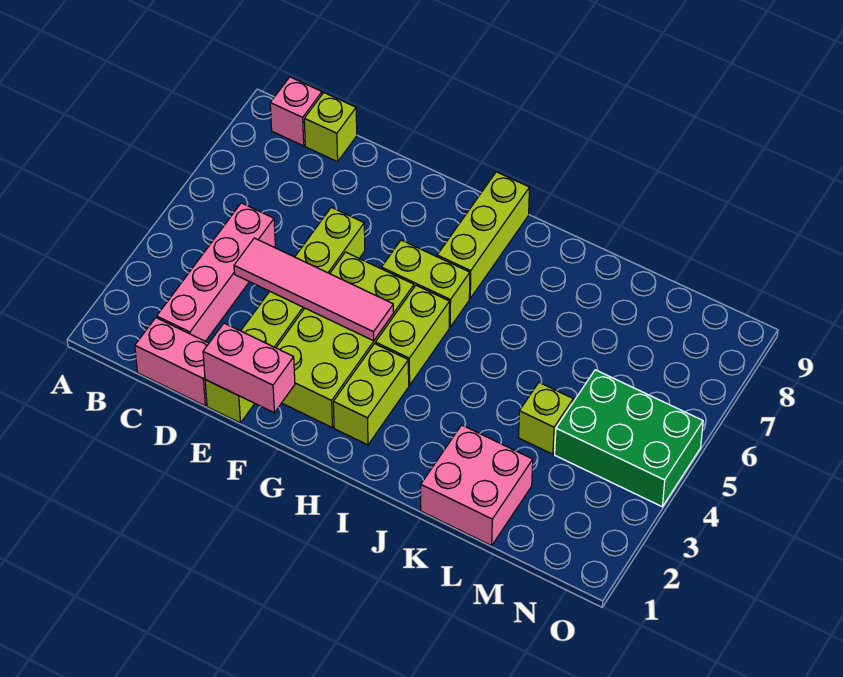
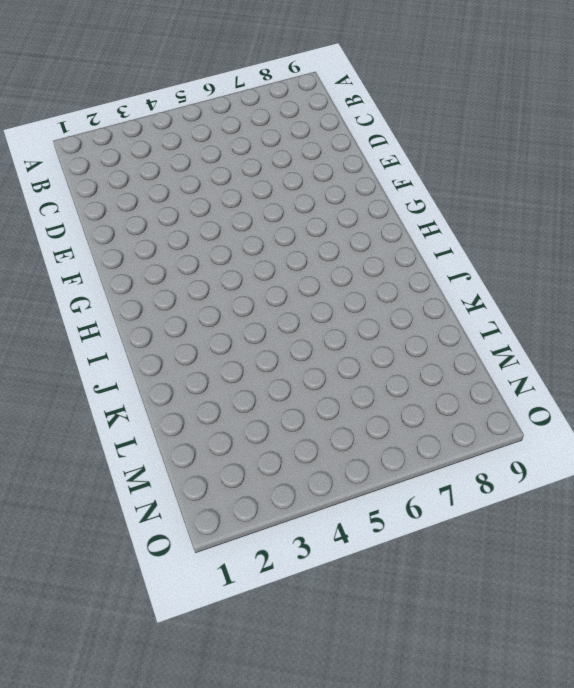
none -> pink brick B9 level 1
none -> pink brick C1:D1 level 1
none -> pink brick C2:C5 level 1

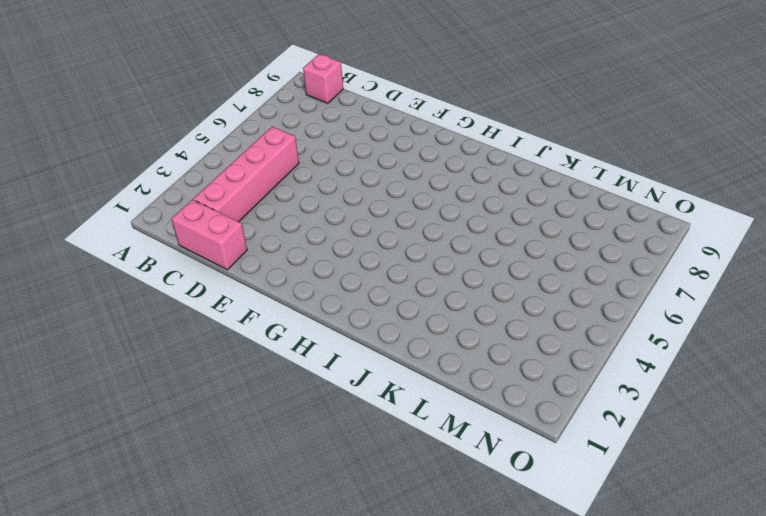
none -> lime brick C9 level 1
none -> lime brick E1:E6 level 1
none -> lime brick F2:G5 level 1

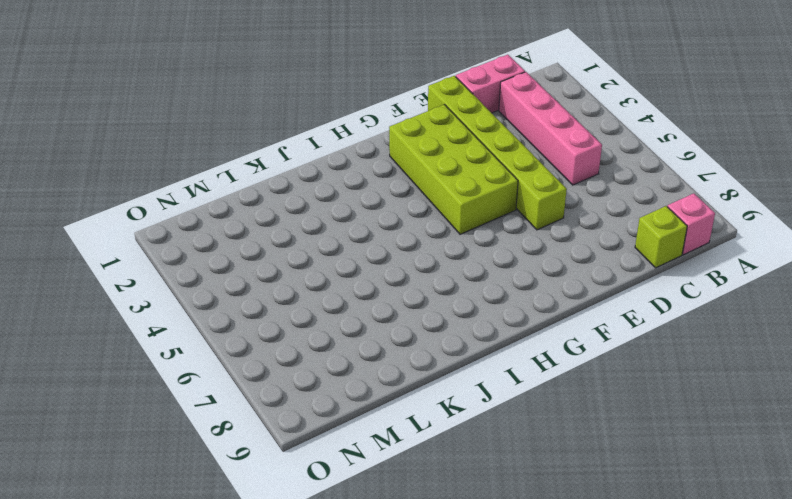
none -> lime brick G6:H6 level 1
none -> lime brick H2:H3 level 1
none -> lime brick H4:H5 level 1

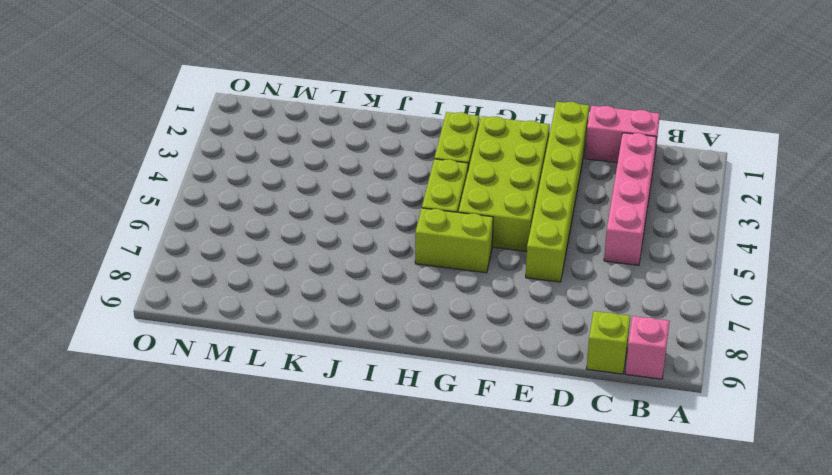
none -> lime brick H7:H9 level 1
none -> pink brick K1:L2 level 1
none -> lime brick L4 level 1

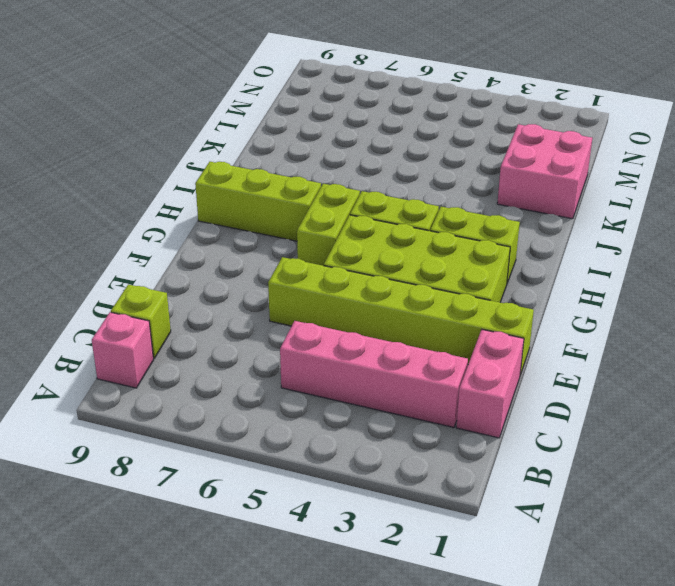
none -> lime brick L4 level 1
none -> green brick M4:O5 level 1
none -> pink tile D4:G4 level 2

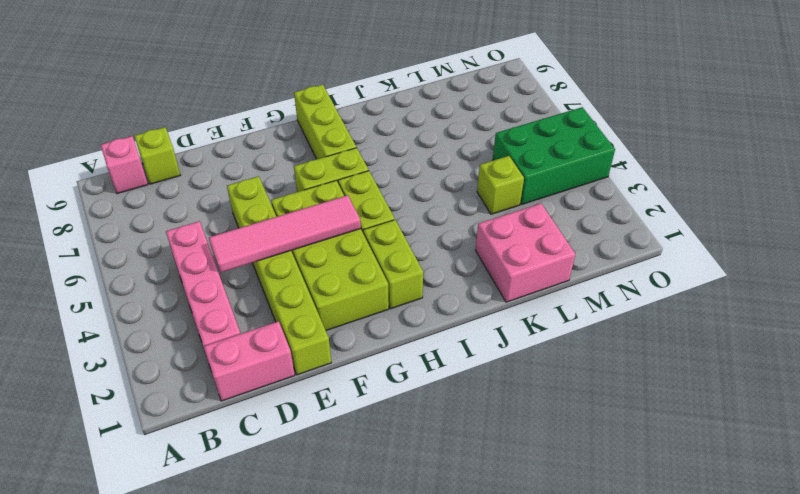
none -> pink brick E1:F1 level 2

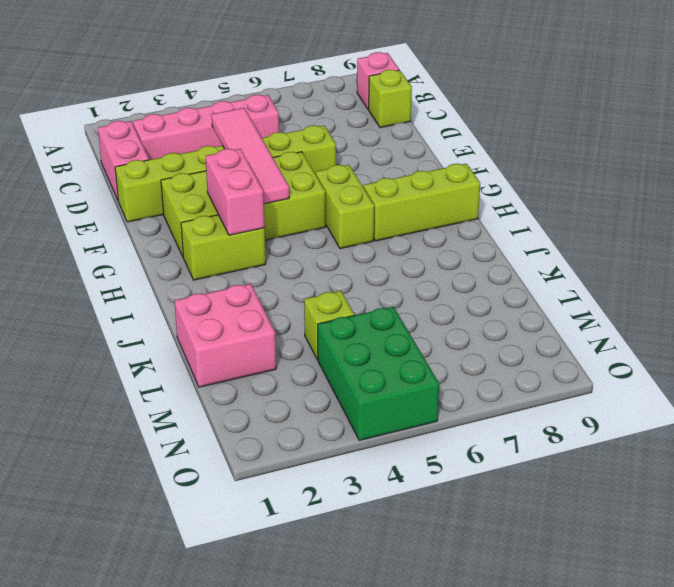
pink brick G3:H3 level 2 -> pink brick E1:F1 level 2
none -> lime brick H4:H5 level 1

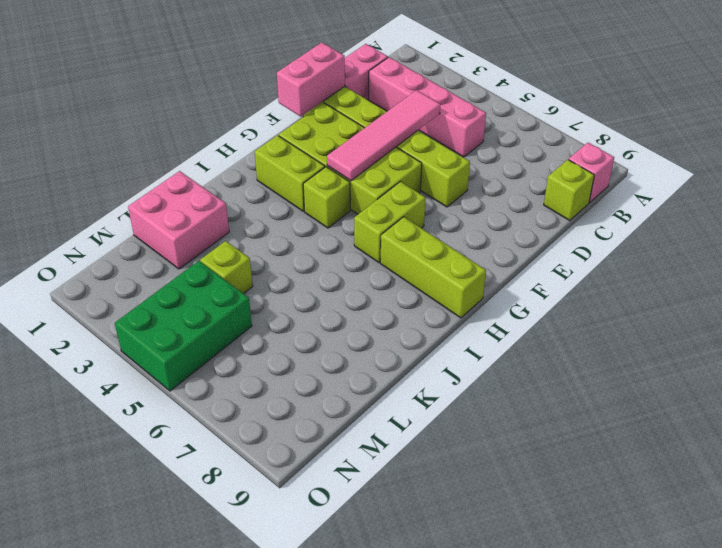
lime brick H4 level 1 -> lime brick H4:H5 level 1

